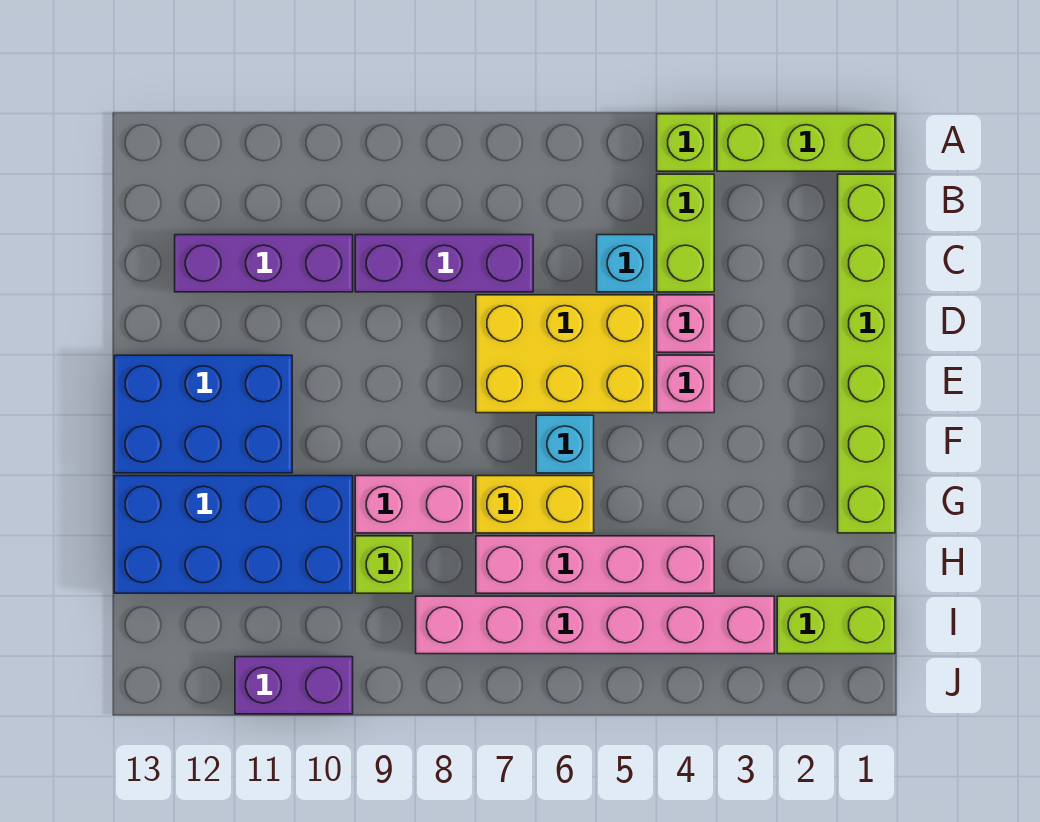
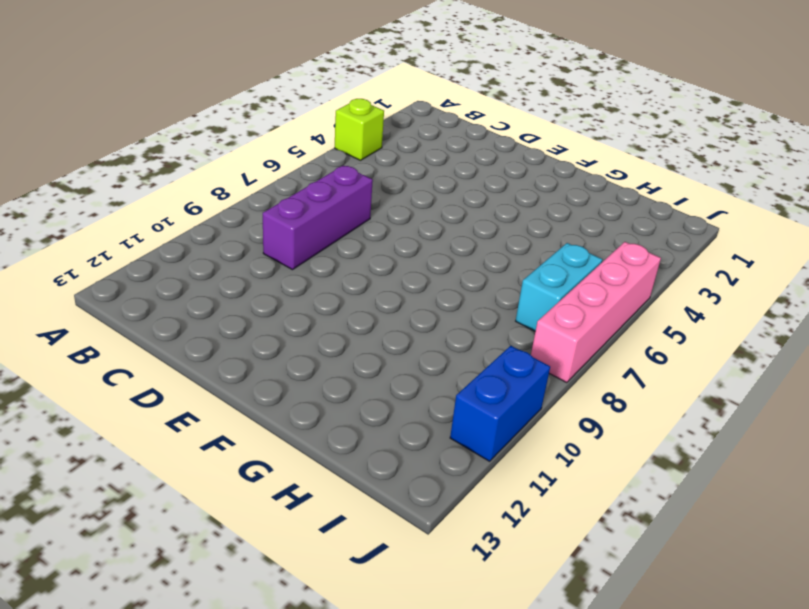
cyan brick I6:I7 level 1 -> pink brick I3:I8 level 1
pink brick J5:J8 level 1 -> pink brick H4:H7 level 1
blue brick J10:J11 level 1 -> purple brick J10:J11 level 1
none -> lime brick A1:A3 level 1
none -> lime brick B1:G1 level 1
none -> lime brick B4:C4 level 1

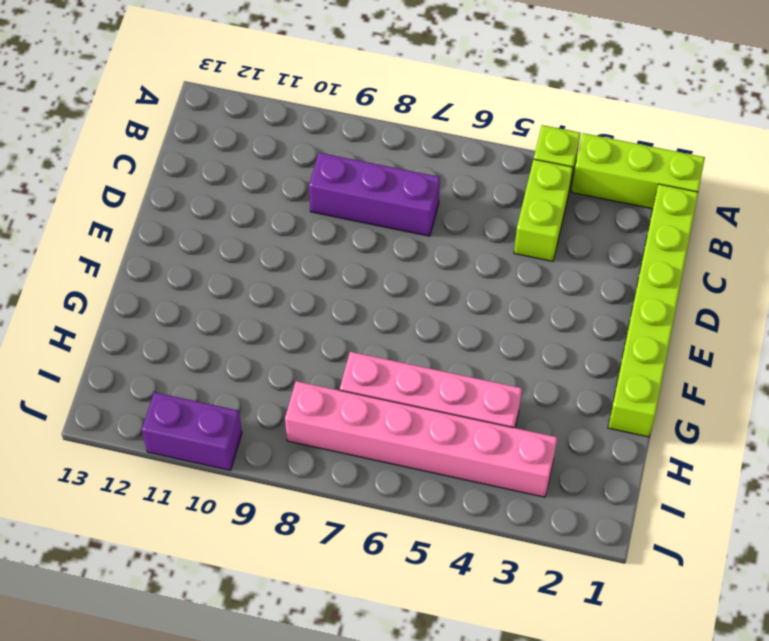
none -> cyan brick C5 level 1
none -> purple brick C10:C12 level 1
none -> pink brick D4 level 1

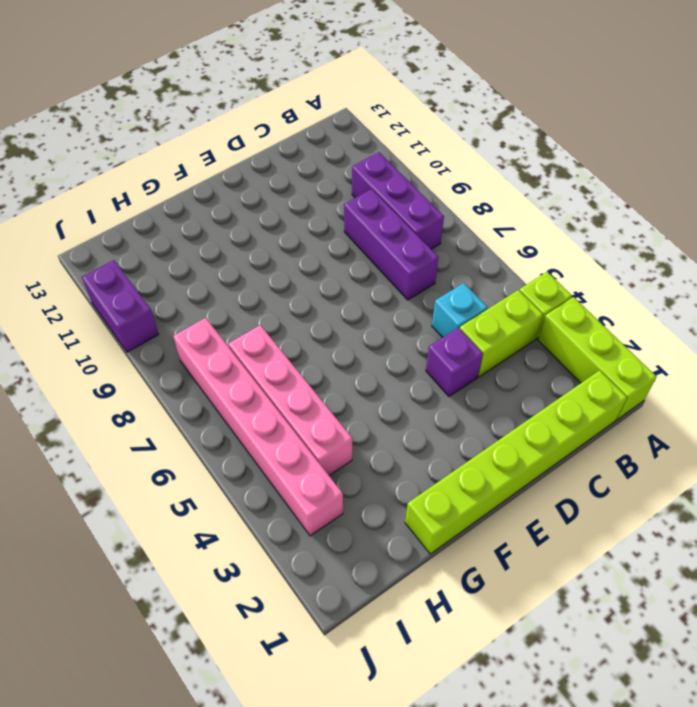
purple brick B8:B10 level 1 -> purple brick C10:C12 level 1
purple brick D4 level 1 -> pink brick D4 level 1
none -> yellow brick D5:E7 level 1
none -> pink brick E4 level 1
none -> blue brick E11:F13 level 1

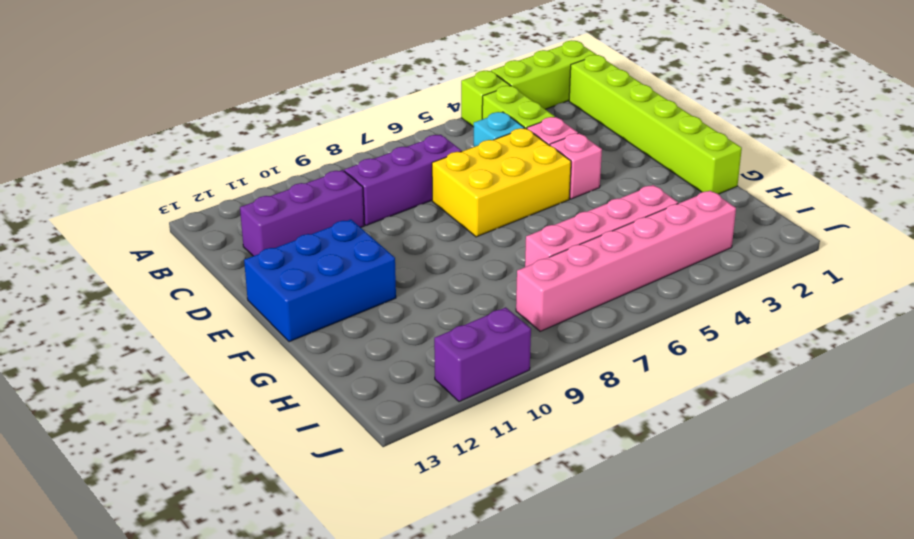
none -> cyan brick F6 level 1
none -> yellow brick G6:G7 level 1
none -> pink brick G8:G9 level 1

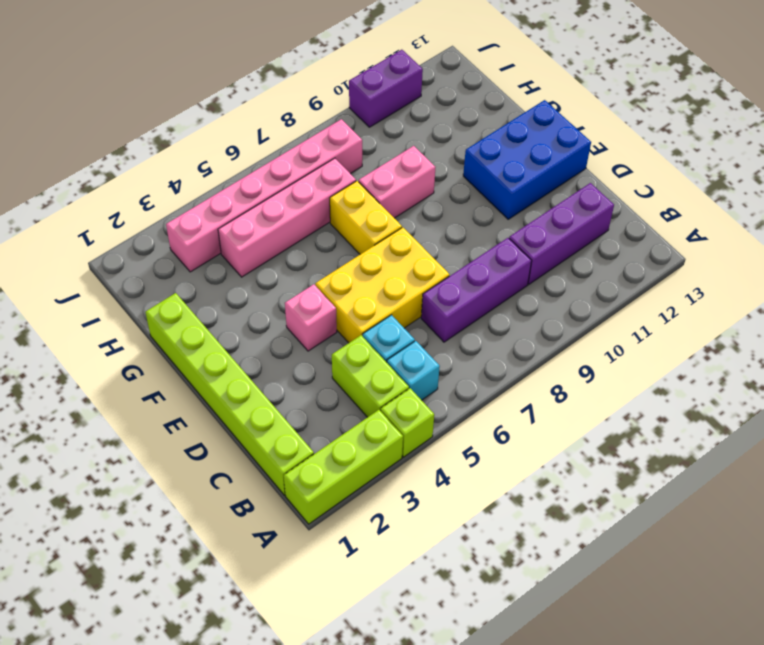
cyan brick B5 level 1 -> cyan brick F6 level 1
yellow brick F7:G7 level 1 -> yellow brick G6:G7 level 1
none -> pink brick D4 level 1
none -> blue brick G10:H13 level 1
none -> lime brick H9 level 1

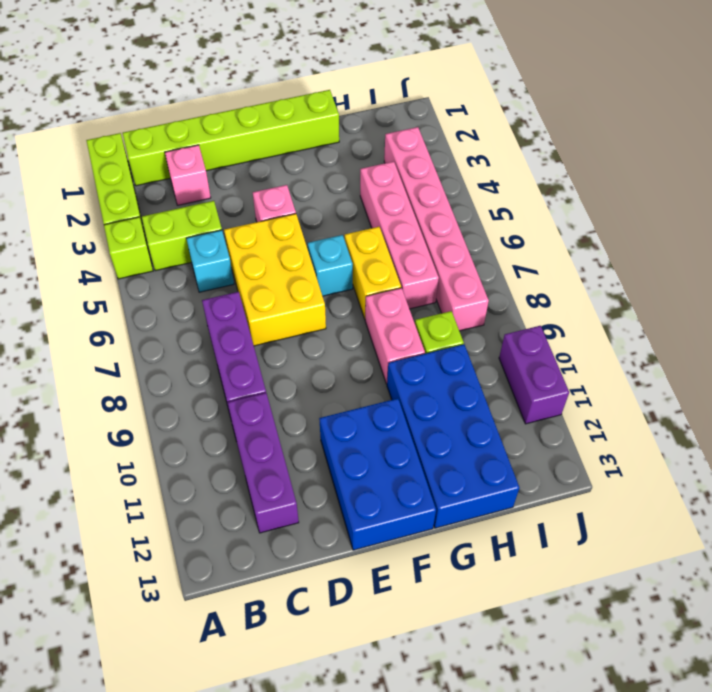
pink brick C2 level 1 -> pink brick D4 level 1
none -> lime brick I1:I2 level 1

